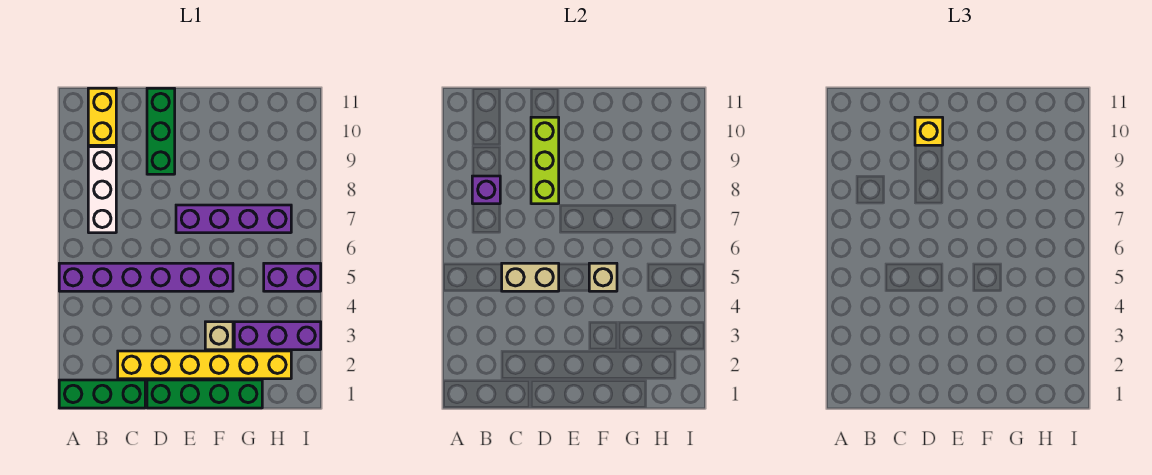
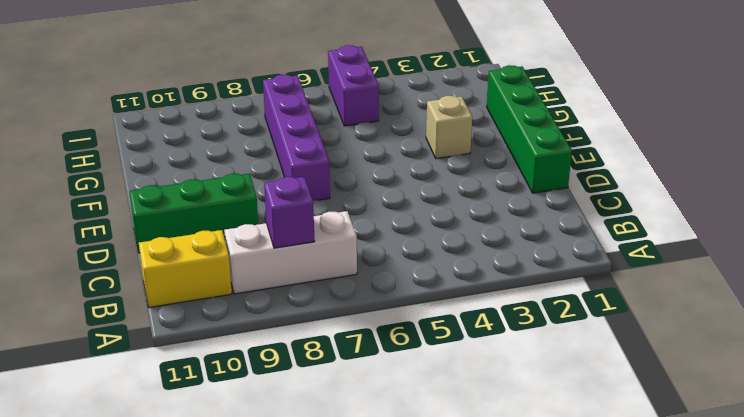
none -> green brick A1:C1 level 1
none -> purple brick A5:F5 level 1
none -> yellow brick C2:H2 level 1

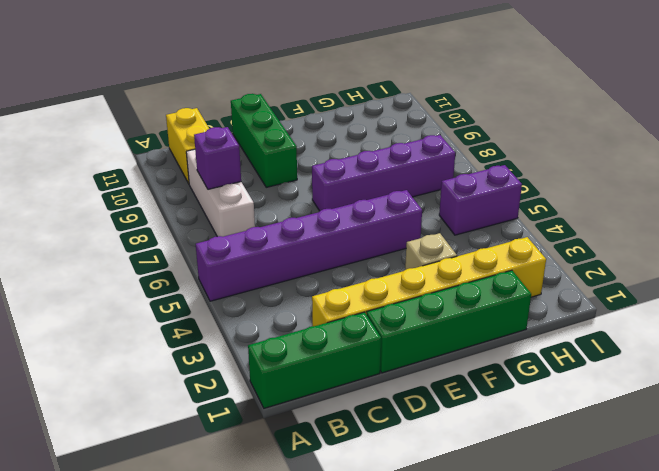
none -> purple brick G3:I3 level 1
none -> tan brick C5:D5 level 2
none -> lime brick D8:D10 level 2

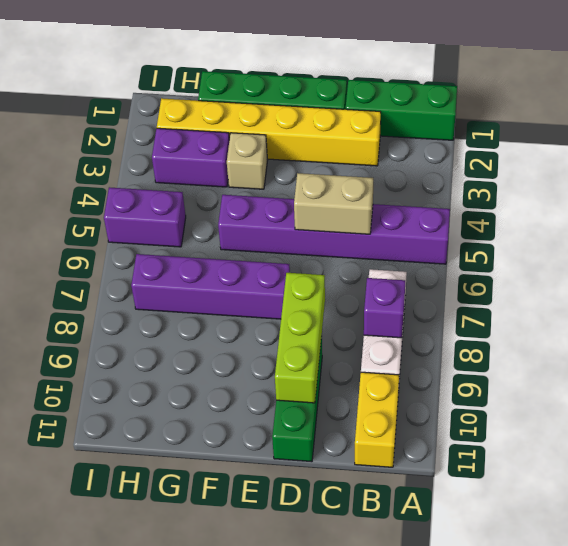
purple brick G3:H3 level 1 -> purple brick G3:I3 level 1
none -> tan brick F5 level 2
none -> yellow brick D10 level 3

